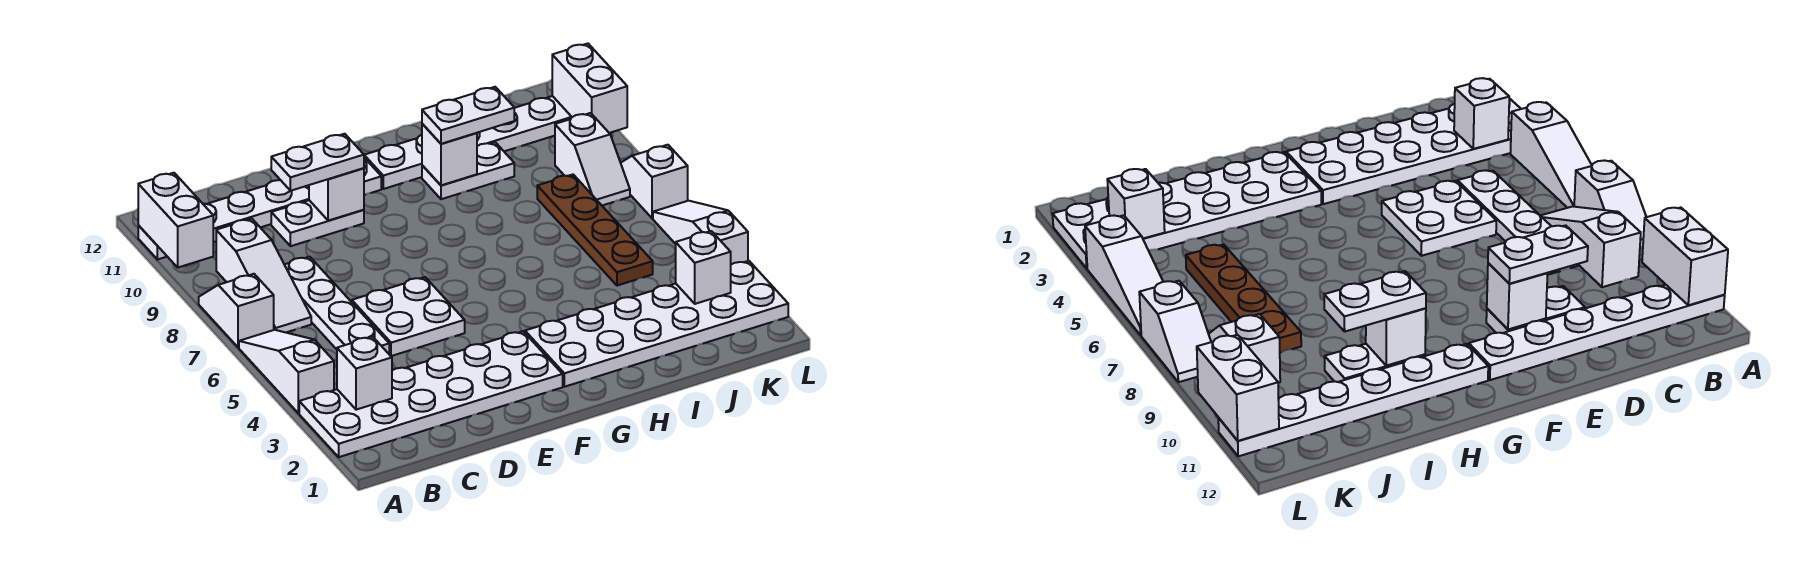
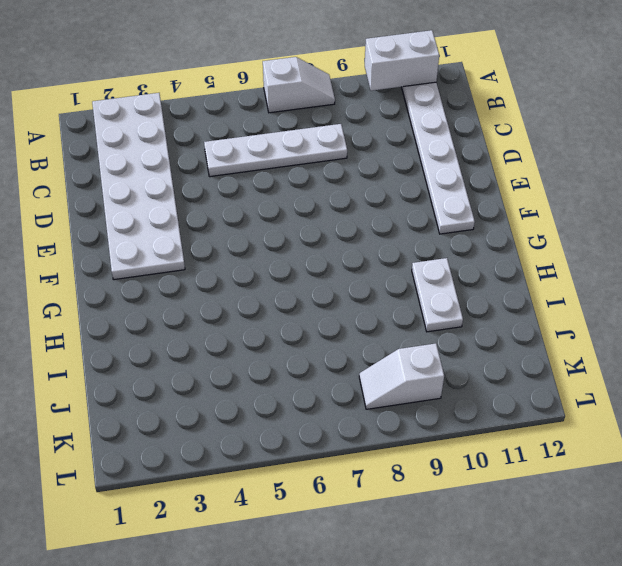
none -> white slope A4:A6 level 1 top 4
none -> white slope B7:B9 level 1 top 9
none -> white plate D5:E6 level 1

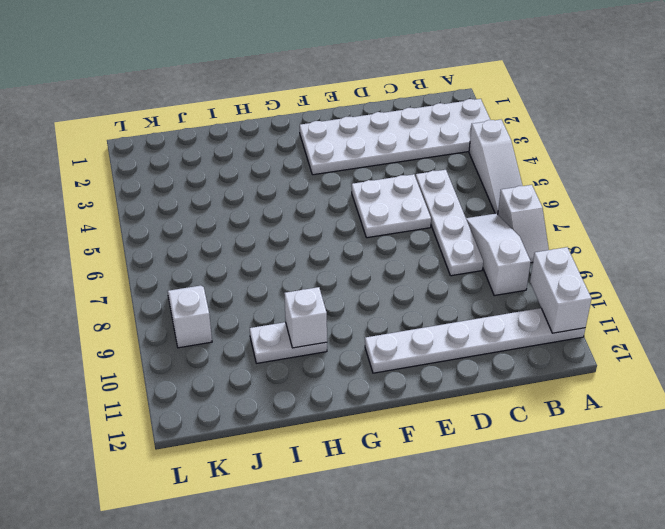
none -> white plate D10:E10 level 1
none -> white plate G2:L3 level 1
none -> white plate G11:L11 level 1

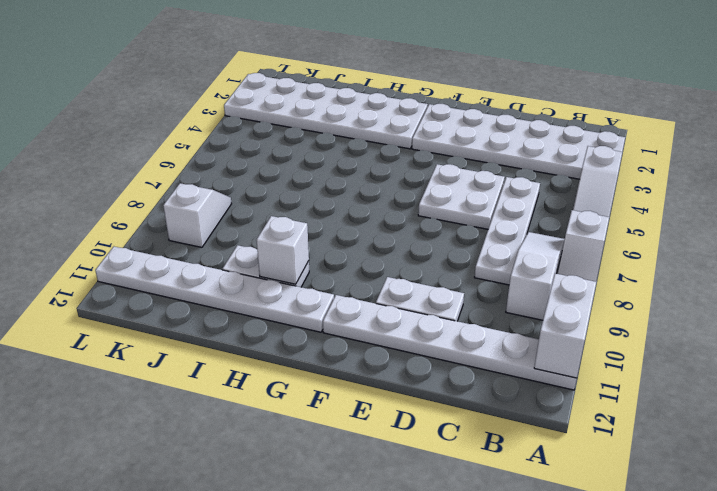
none -> brown plate J5:J8 level 1
none -> white slope L4:L6 level 1 top 4
none -> white slope L7:L8 level 1 top 7

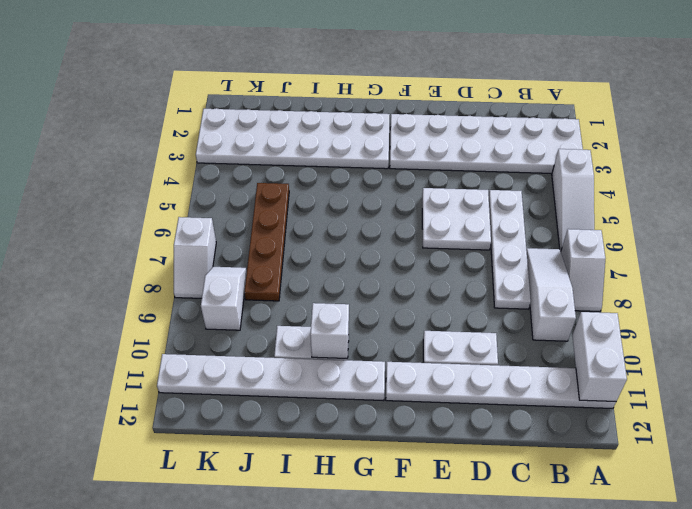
none -> white slope L4:L6 level 1 top 4
none -> white brick B3 level 2
none -> white brick E10 level 2

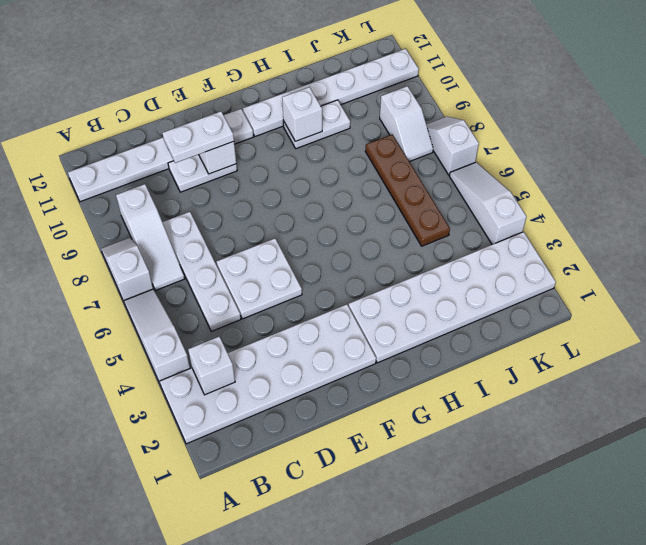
none -> white brick A10:A11 level 2
none -> white brick K3 level 2
none -> white brick L10:L11 level 2

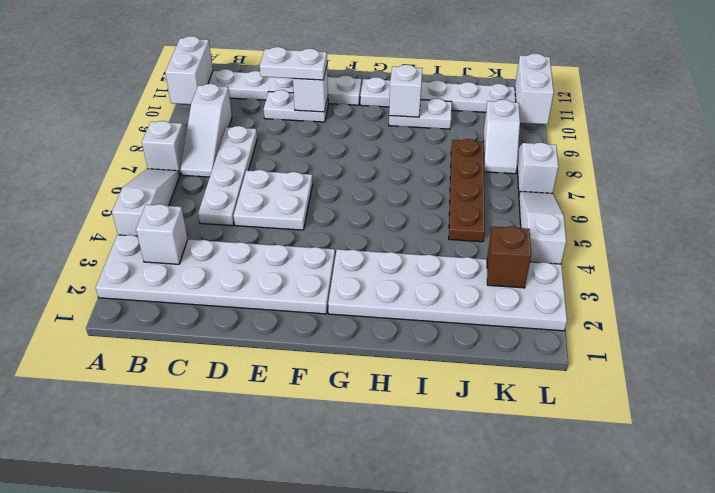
brown brick K3 level 2 -> white brick K3 level 2
none -> white plate H10:I10 level 3

